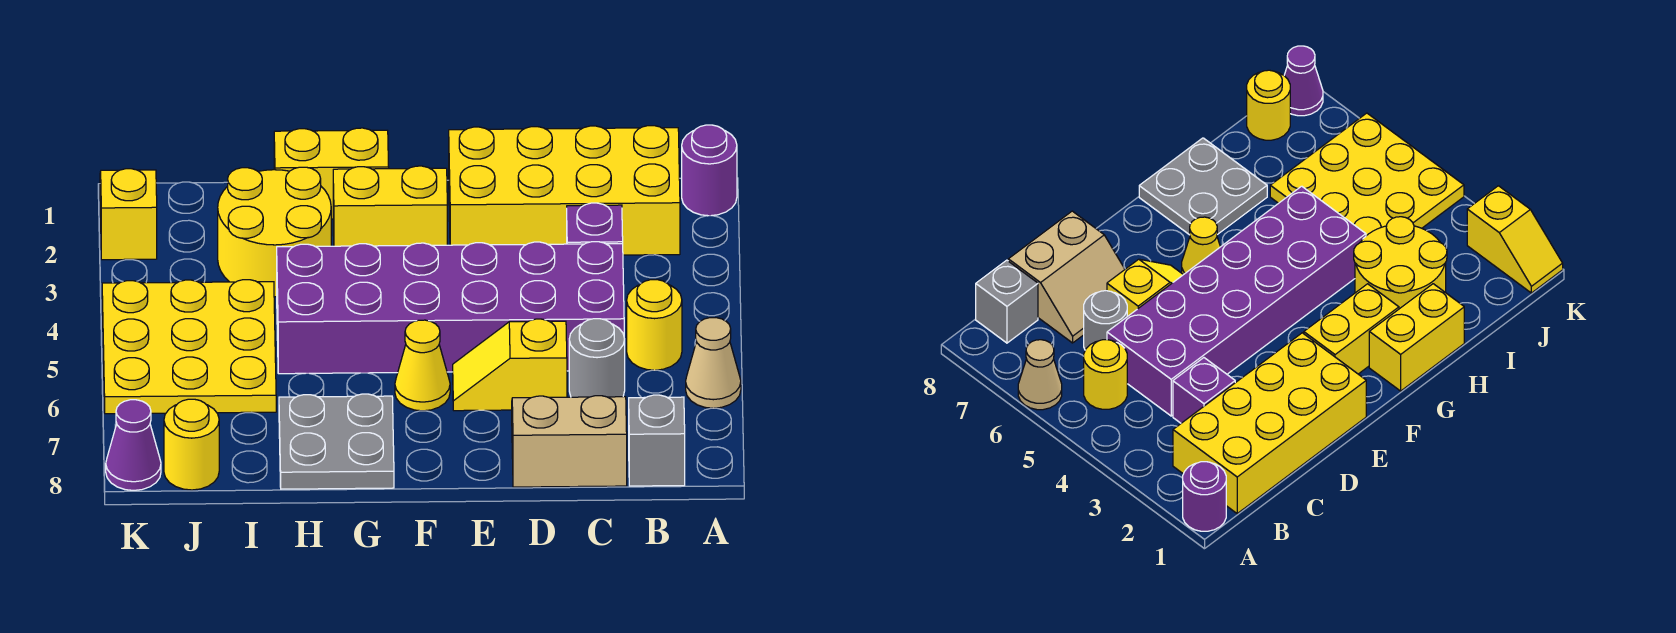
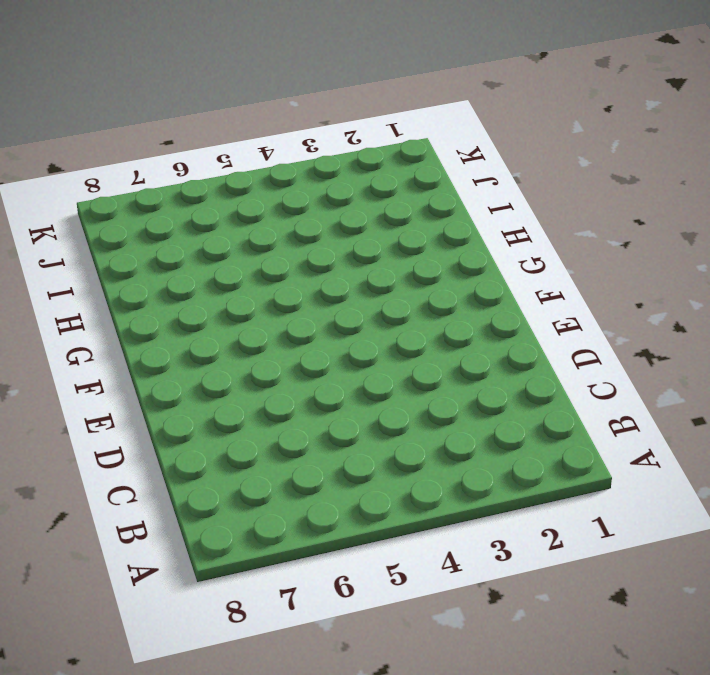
none -> purple round brick A1 level 1
none -> tan cone A6 level 1
none -> yellow brick B1:E2 level 1

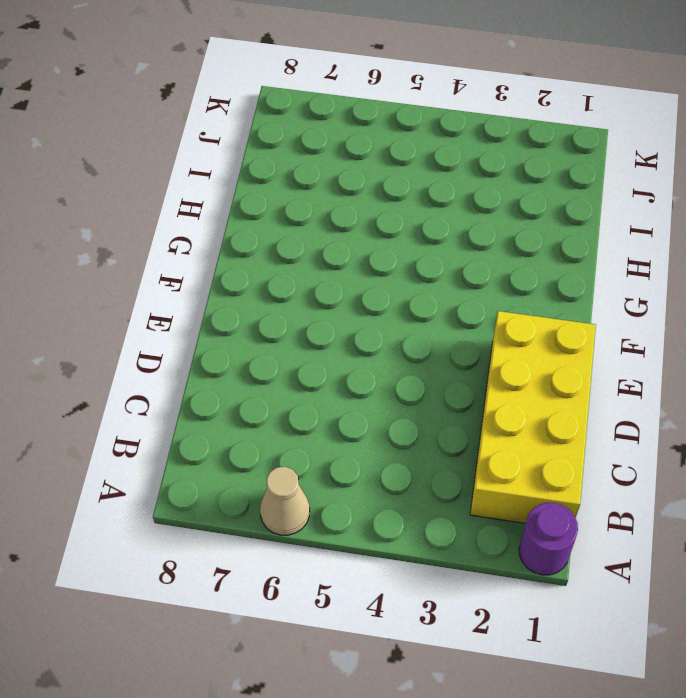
none -> yellow round brick B5 level 1
none -> grey brick B8 level 1
none -> purple brick C3 level 1

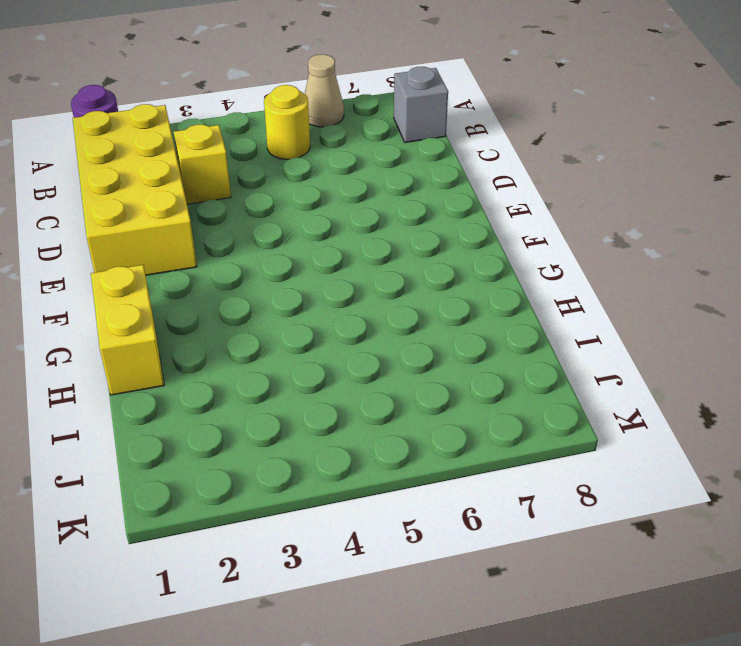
yellow brick C3 level 1 -> purple brick C3 level 1
none -> purple brick C4:H5 level 1
none -> grey round brick C6 level 1
none -> tan slope C7:D8 level 1 top 8

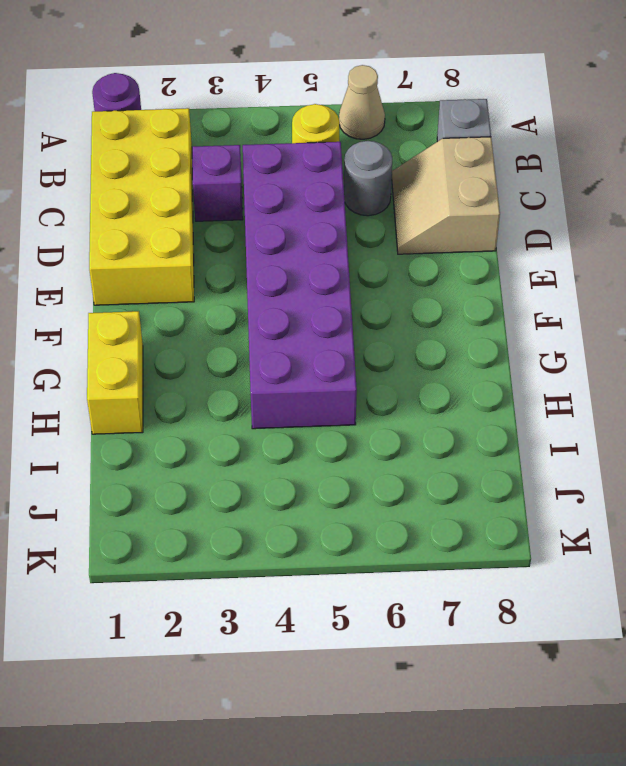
none -> yellow slope D6:E6 level 1 top D
none -> yellow brick F2:G2 level 1
none -> yellow cone F6 level 1

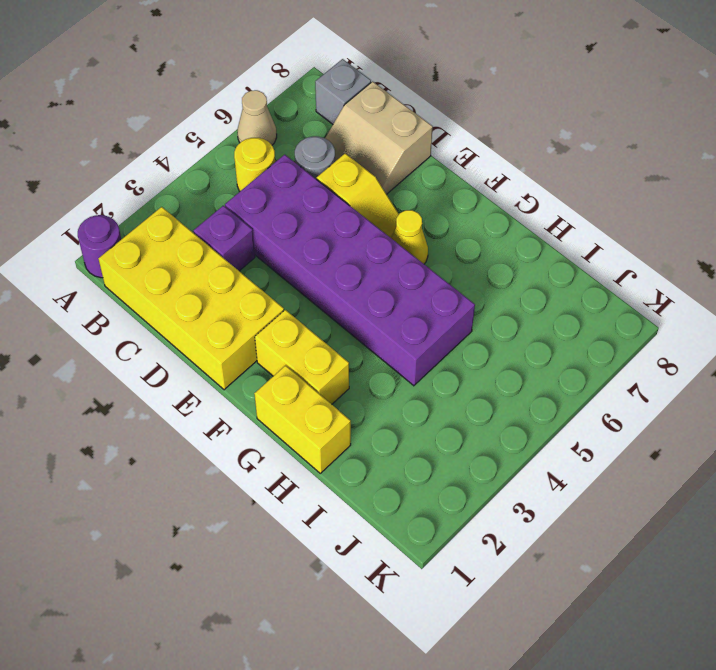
none -> grey plate G7:H8 level 1
none -> yellow round brick H2:I3 level 1
none -> yellow plate I4:K6 level 1

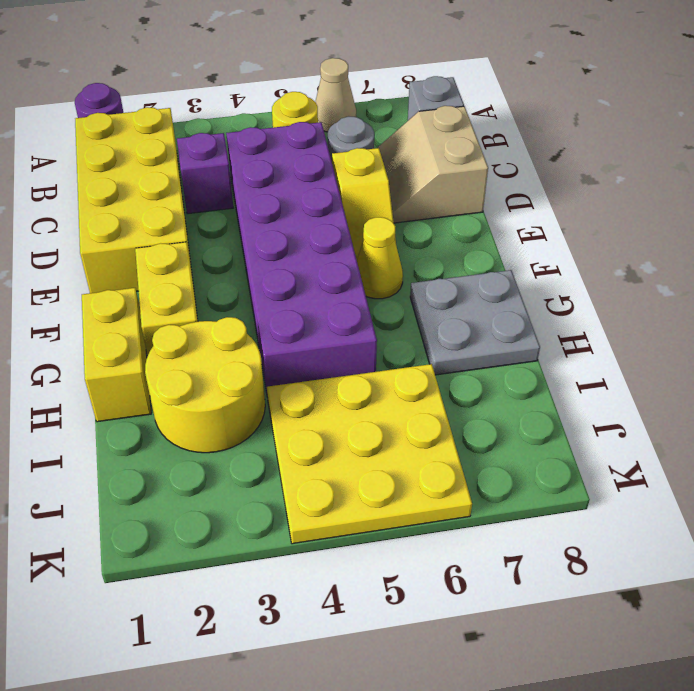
none -> yellow round brick J8 level 1
none -> yellow slope K1:K2 level 1 top 2
none -> purple cone K8 level 1

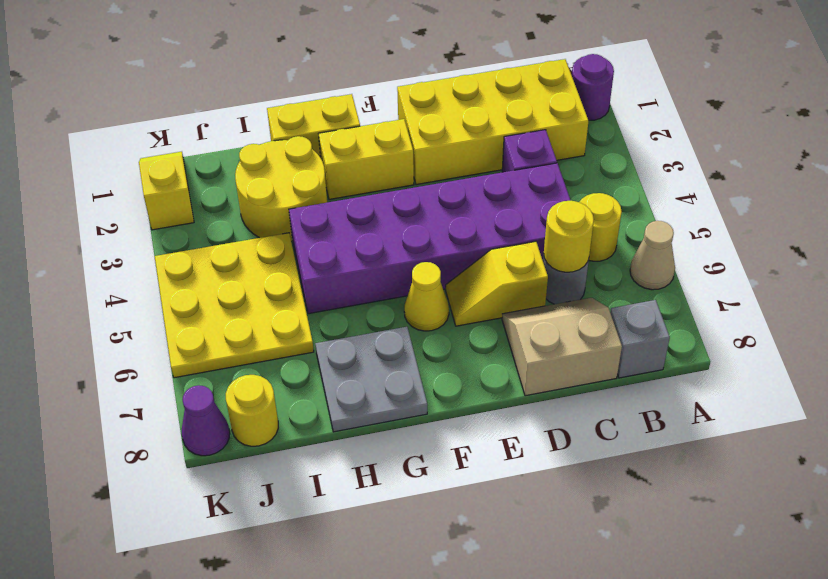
yellow round brick C6 level 2 -> none

